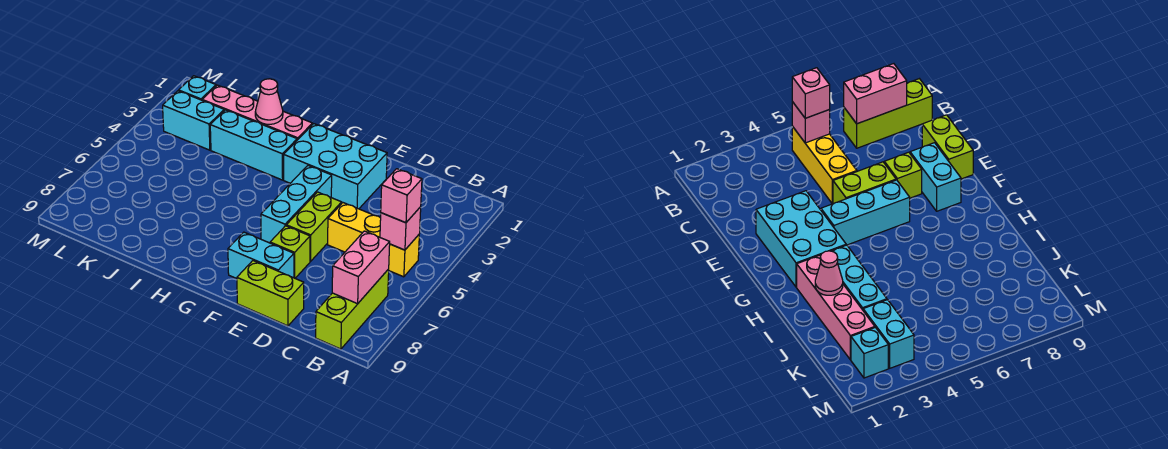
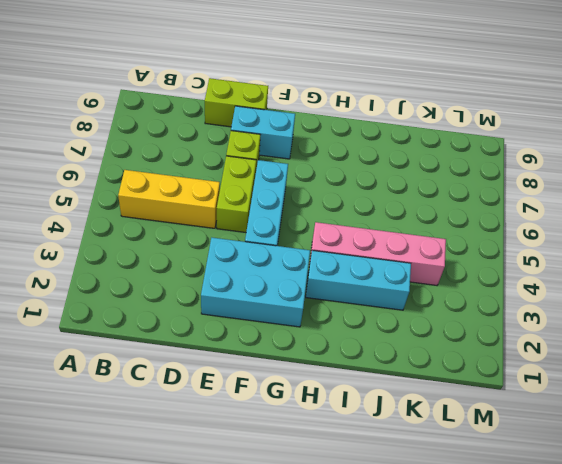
pink brick H4:K4 level 1 -> pink brick H2:K2 level 1
none -> lime brick B7:B9 level 1
none -> cyan brick K3:L3 level 1
none -> cyan brick L2 level 1

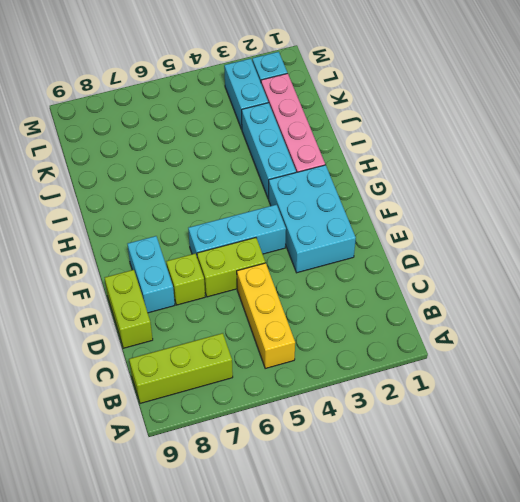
none -> pink brick B5 level 2
none -> pink brick B7:B8 level 2
none -> pink cone I2 level 2

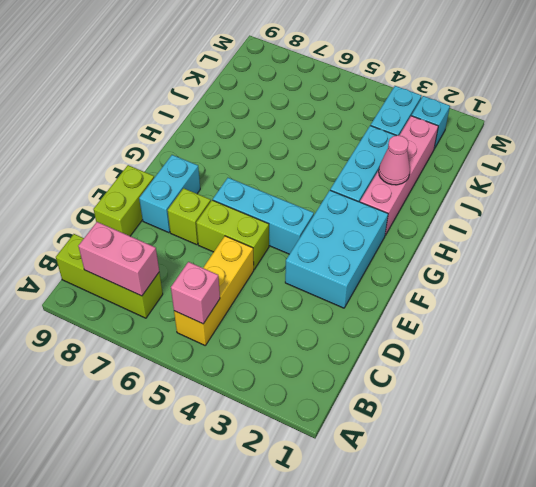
none -> pink brick B5 level 3

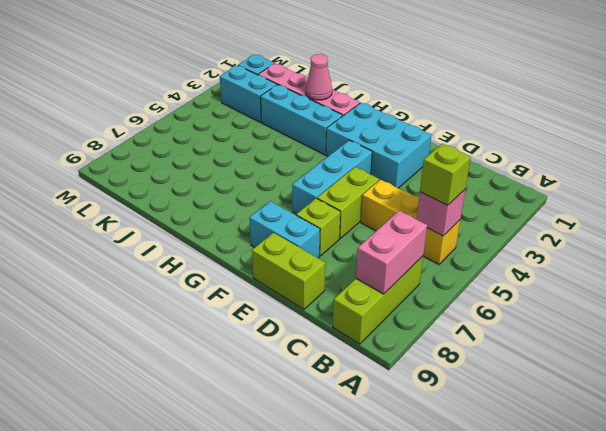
lime brick B5 level 3 -> pink brick B5 level 3

